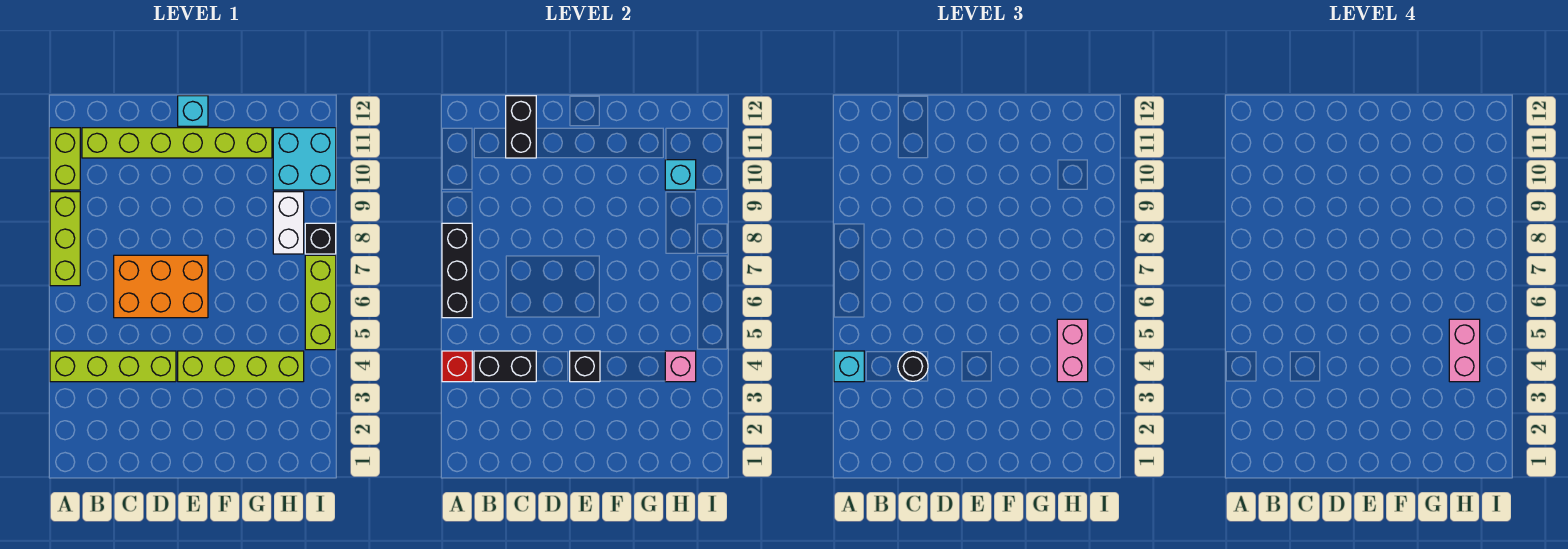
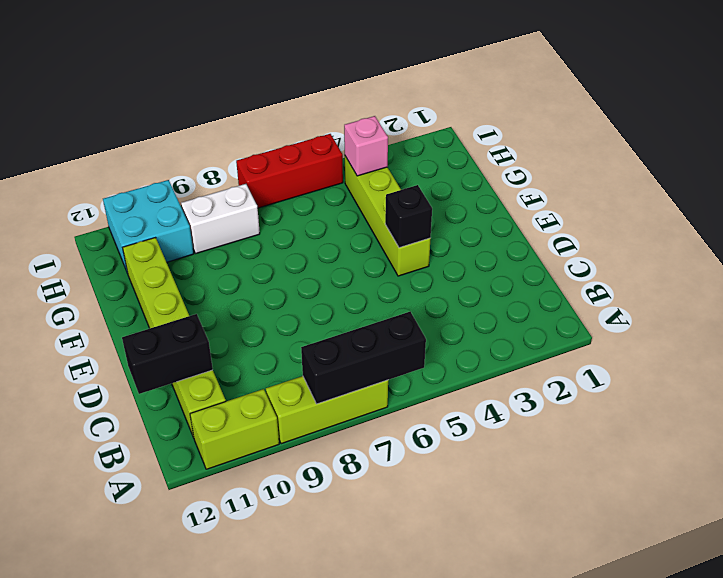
red brick I5:I7 level 1 -> lime brick I5:I7 level 1
none -> lime brick A4:D4 level 1
none -> orange brick C6:E7 level 1
none -> cyan brick E12 level 1

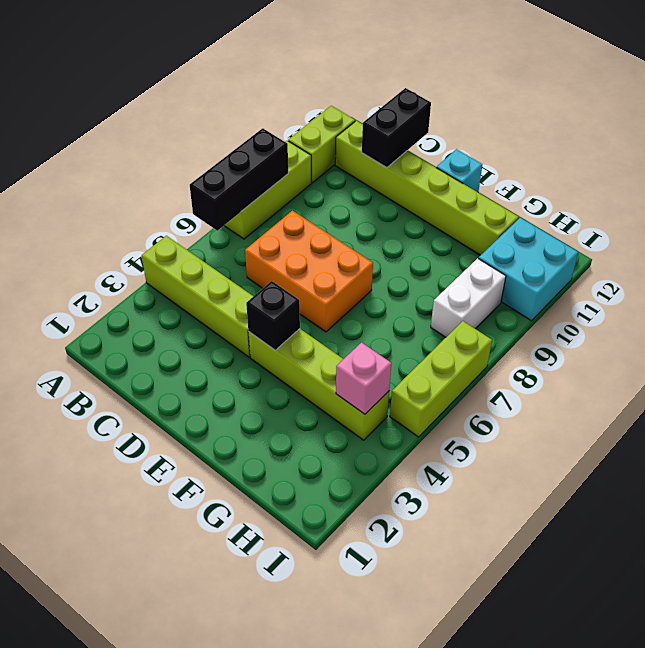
none -> black brick I8 level 1
none -> red brick A4 level 2
none -> black brick B4:C4 level 2

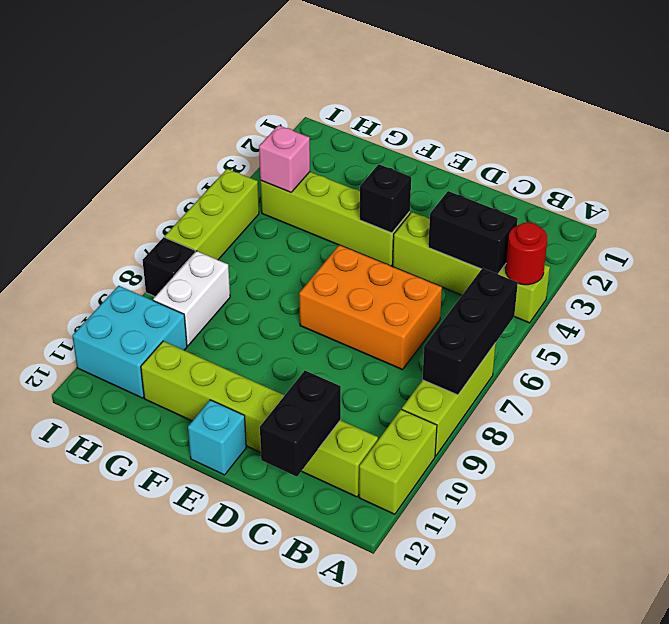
red round brick A4 level 2 -> red brick A4 level 2
none -> cyan brick H10 level 2
none -> cyan brick A4 level 3
none -> black round brick C4 level 3

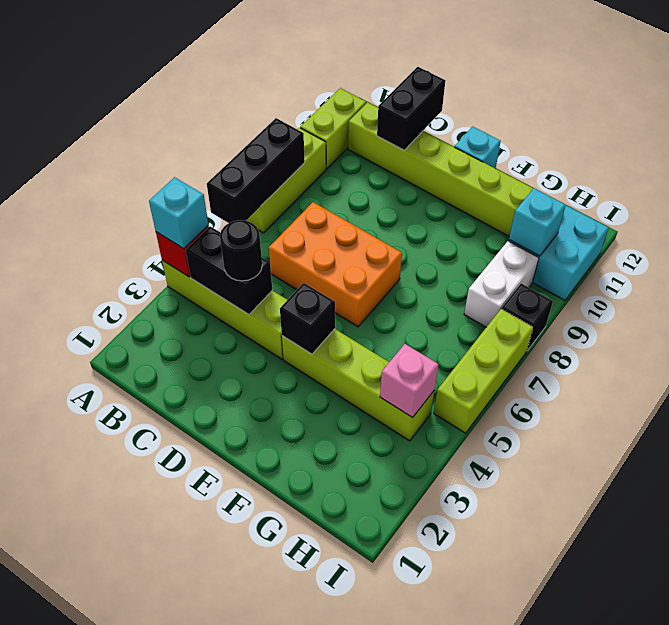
none -> pink brick H4:H5 level 3
none -> pink brick H4:H5 level 4

